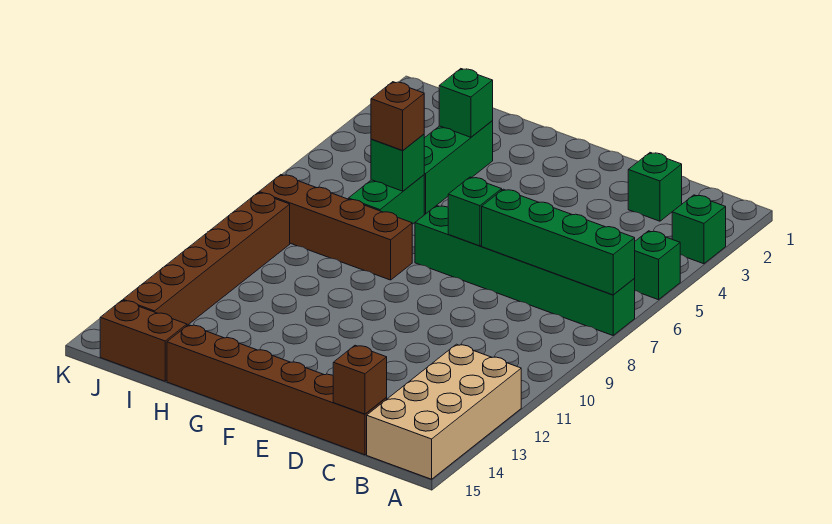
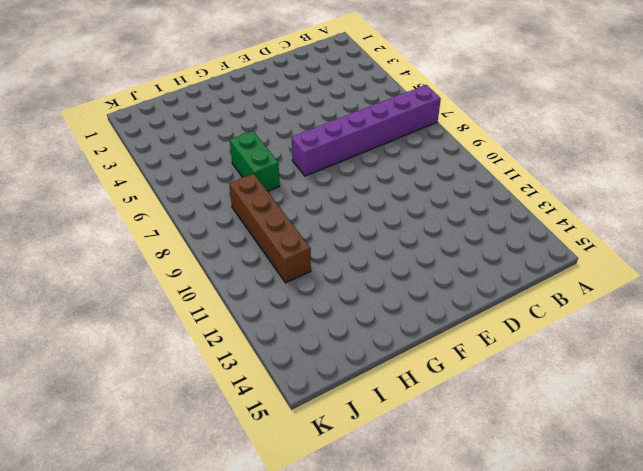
purple brick A7:F7 level 1 -> green brick A7:F7 level 1
brown brick I8:I11 level 1 -> brown brick G8:J8 level 1
none -> green brick A3 level 1
none -> green brick A5 level 1
none -> tan brick A12:B15 level 1

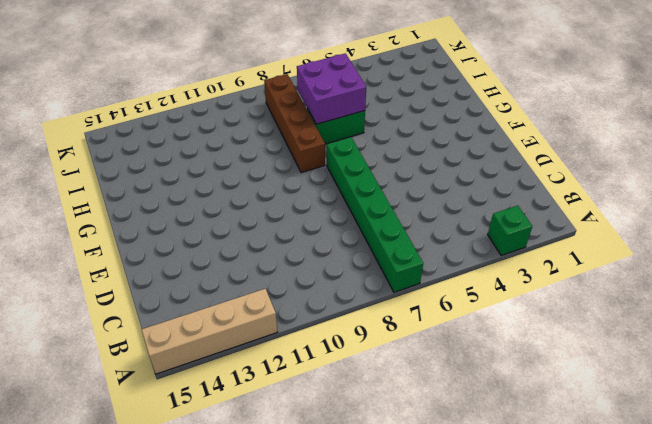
tan brick A12:A15 level 1 -> tan brick A12:B15 level 1
purple brick H6:I7 level 2 -> green brick H6 level 2
none -> green brick A5 level 1
none -> green brick C2 level 1
none -> brown brick C15:H15 level 1

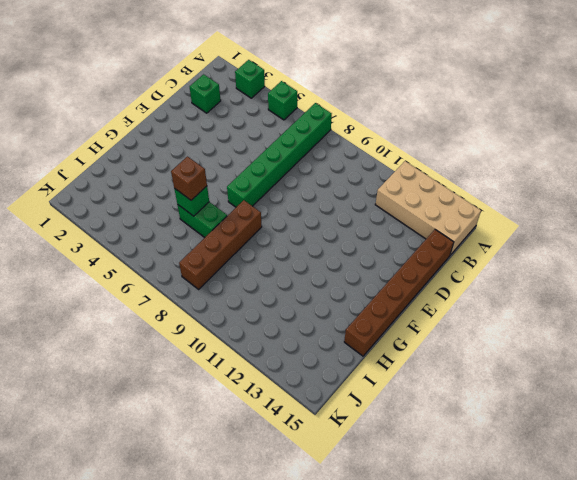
none -> green brick H3:H5 level 1
none -> brown brick I15:J15 level 1
none -> brown brick J9:J14 level 1

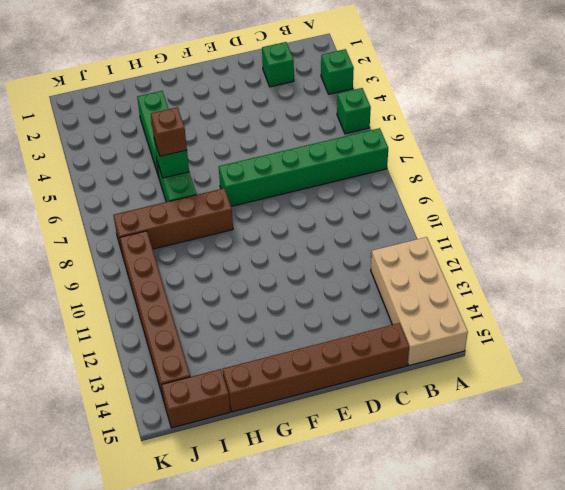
none -> green brick A7:D7 level 2
none -> brown brick C15 level 2
none -> green brick E7 level 2

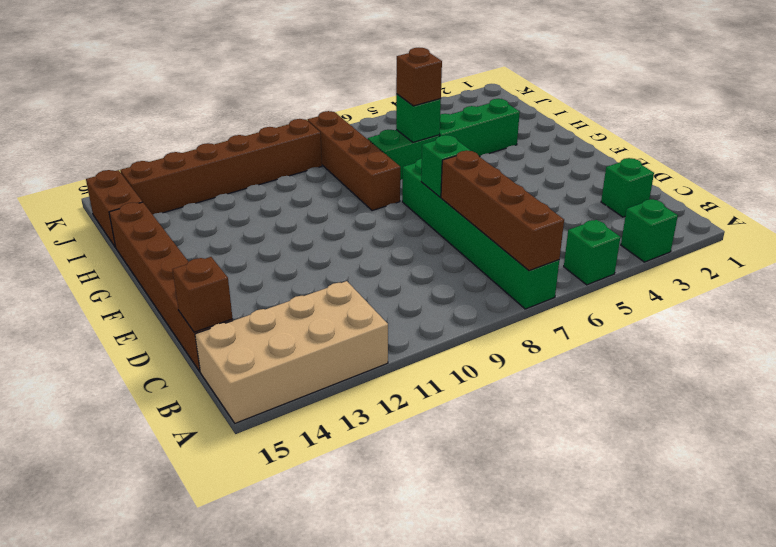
brown brick A7:D7 level 2 -> green brick A7:D7 level 2
none -> green brick H3 level 2

